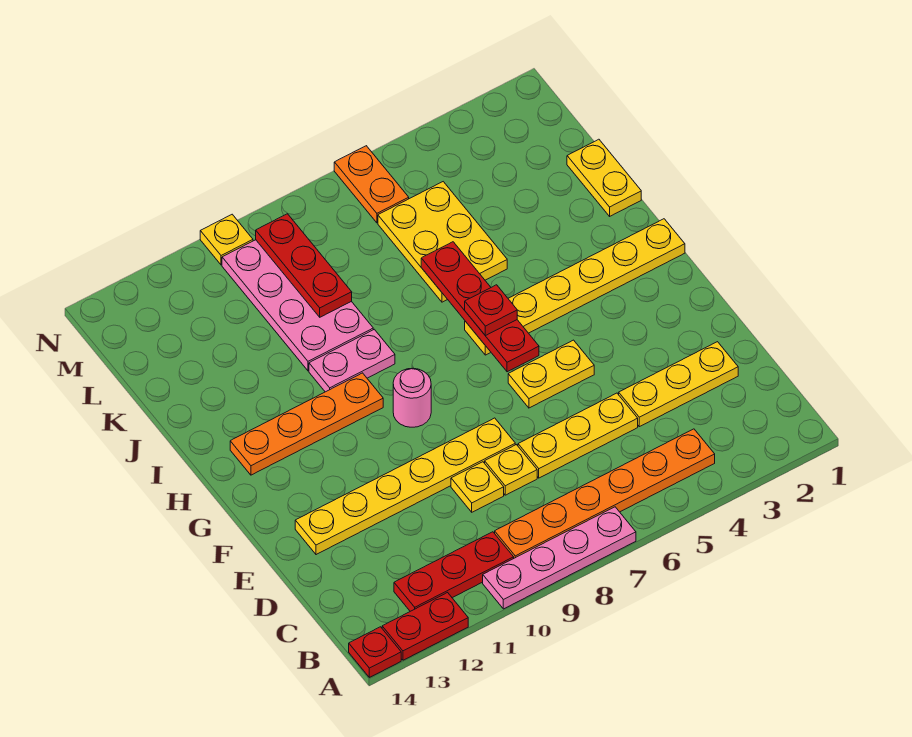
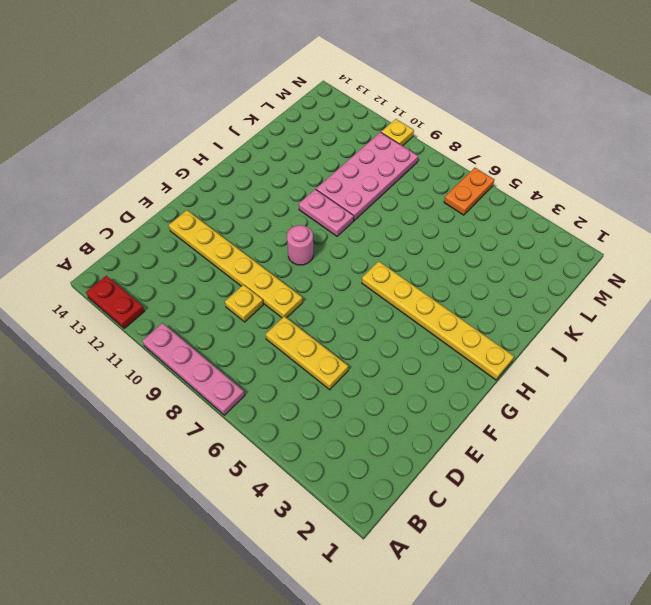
none -> red plate A14 level 1
none -> orange plate B4:B9 level 1
none -> red plate B10:B12 level 1

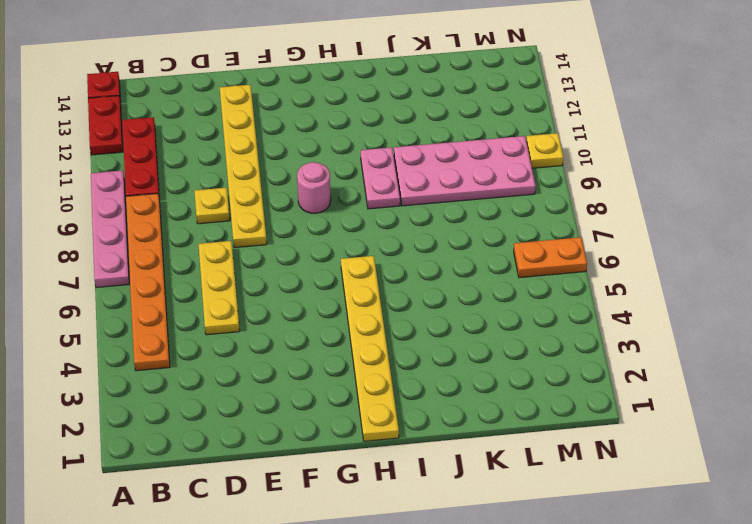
none -> yellow plate D2:D4 level 1
none -> yellow plate D8 level 1
none -> yellow plate F5:F6 level 1

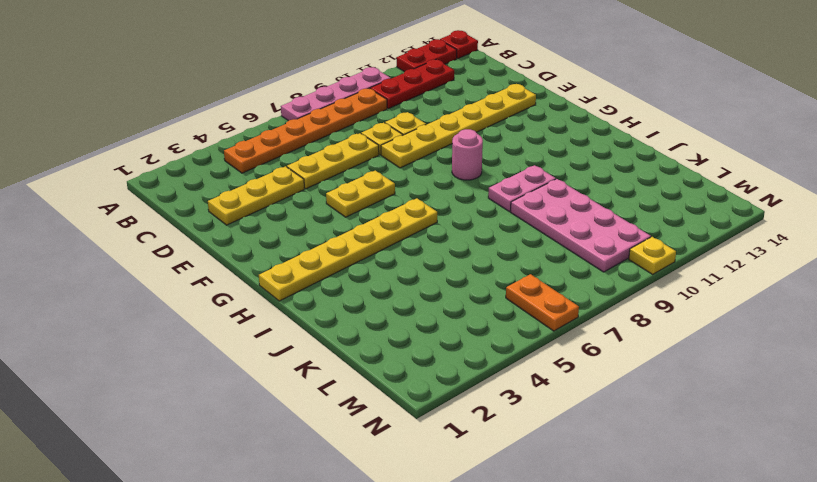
none -> orange plate H10:H13 level 1
none -> yellow plate J1:K1 level 1
none -> yellow plate J5:L6 level 1

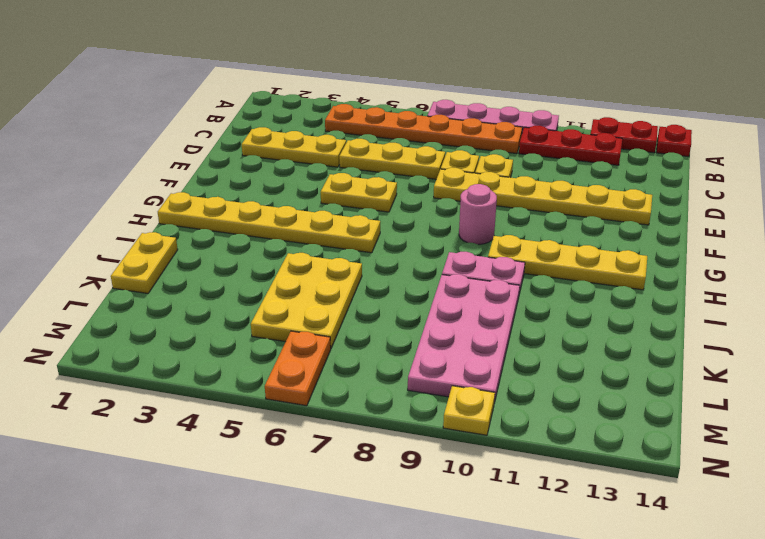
yellow plate H10:H13 level 1 -> orange plate H10:H13 level 1
none -> red plate G6:J6 level 2
none -> red plate K9:M9 level 2
none -> red plate H6 level 3

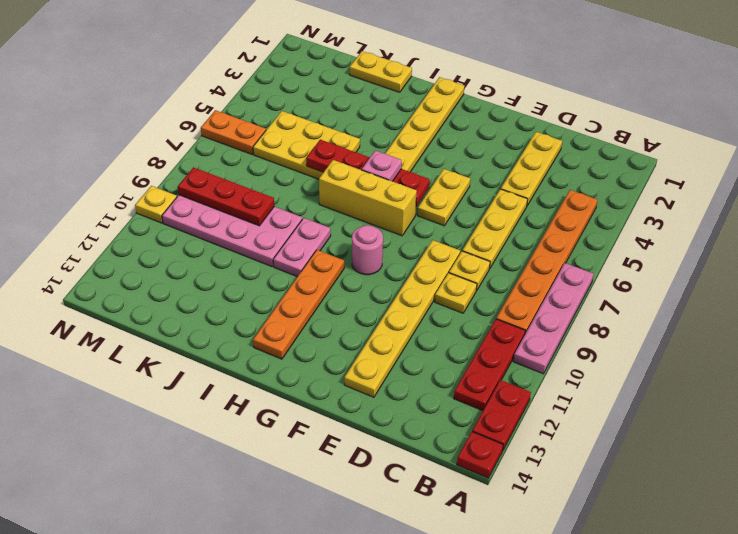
yellow brick G7:I7 level 1 -> none
pink plate H6 level 3 -> red plate H6 level 3

